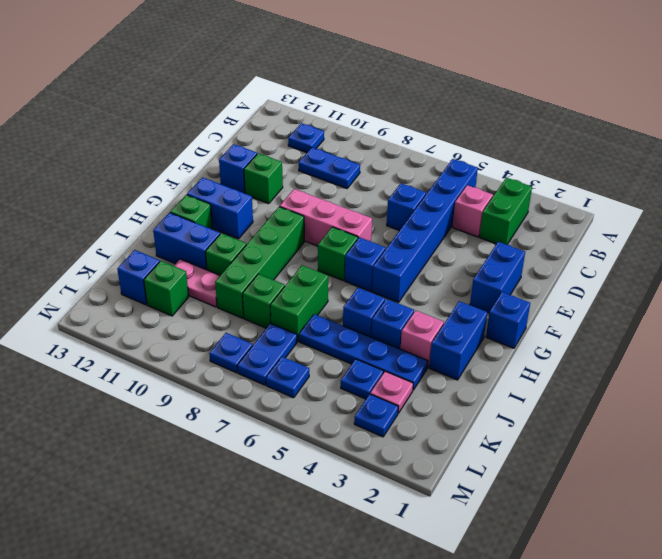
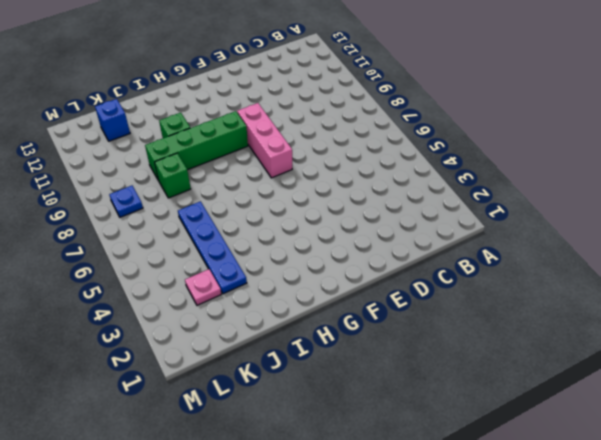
none -> green brick B3:C3 level 1
none -> blue brick B5:G5 level 1
none -> blue plate B11 level 1
none -> pink brick C4 level 1

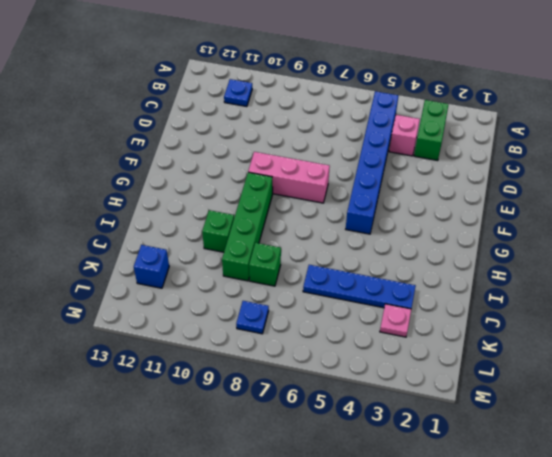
none -> blue plate C9:C10 level 1
none -> blue brick D6 level 1
none -> blue brick E2:F2 level 1
none -> green brick E11 level 1

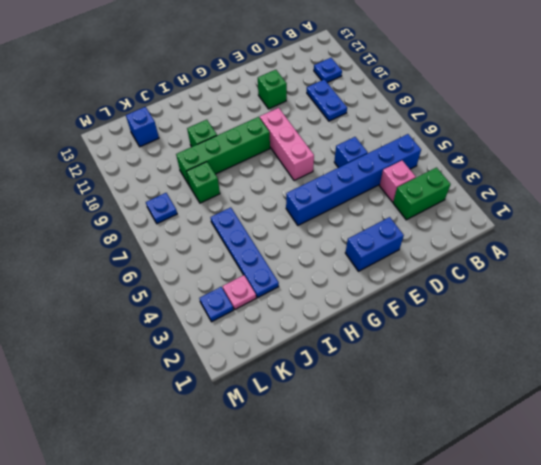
none -> blue brick E12 level 1
none -> blue brick G1 level 1
none -> blue brick G6 level 1
none -> green brick G7 level 1

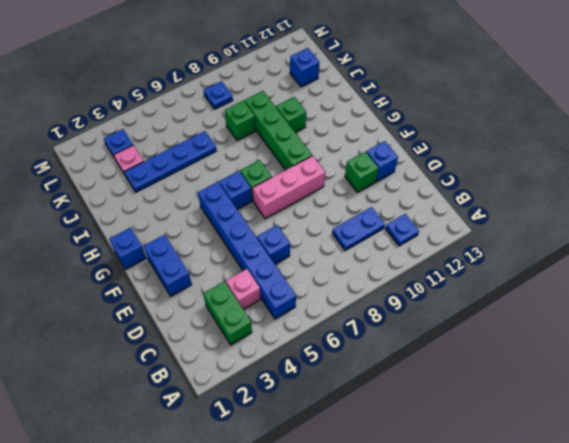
none -> blue brick G11:G12 level 1
none -> blue brick H2:I2 level 1
none -> green brick H12 level 1
none -> pink brick I3 level 1

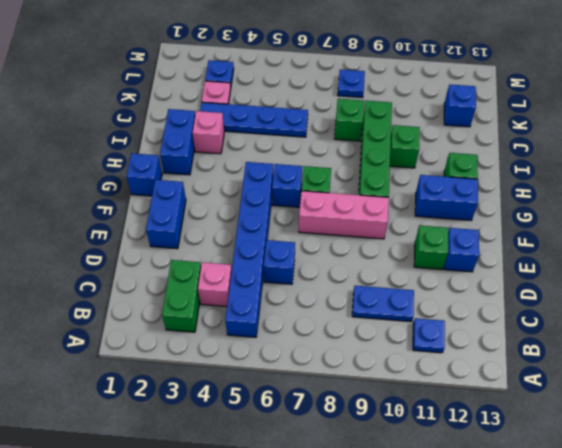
none -> blue brick I4 level 1
none -> blue brick I5 level 1
none -> green brick I7:J7 level 1
none -> blue brick I11:I12 level 1

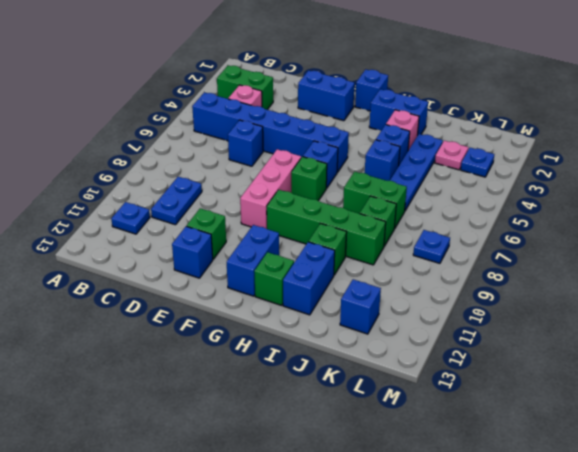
none -> pink plate J10:J11 level 1
none -> blue plate K4 level 1
none -> blue plate K7:L7 level 1
none -> green brick K11 level 1

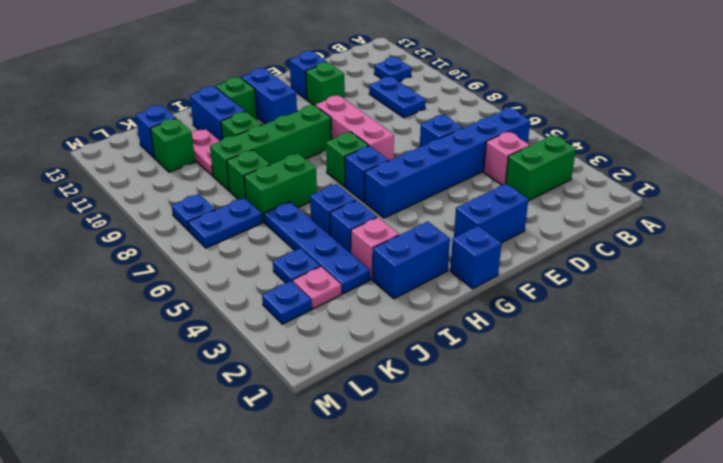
none -> blue plate L6 level 1

